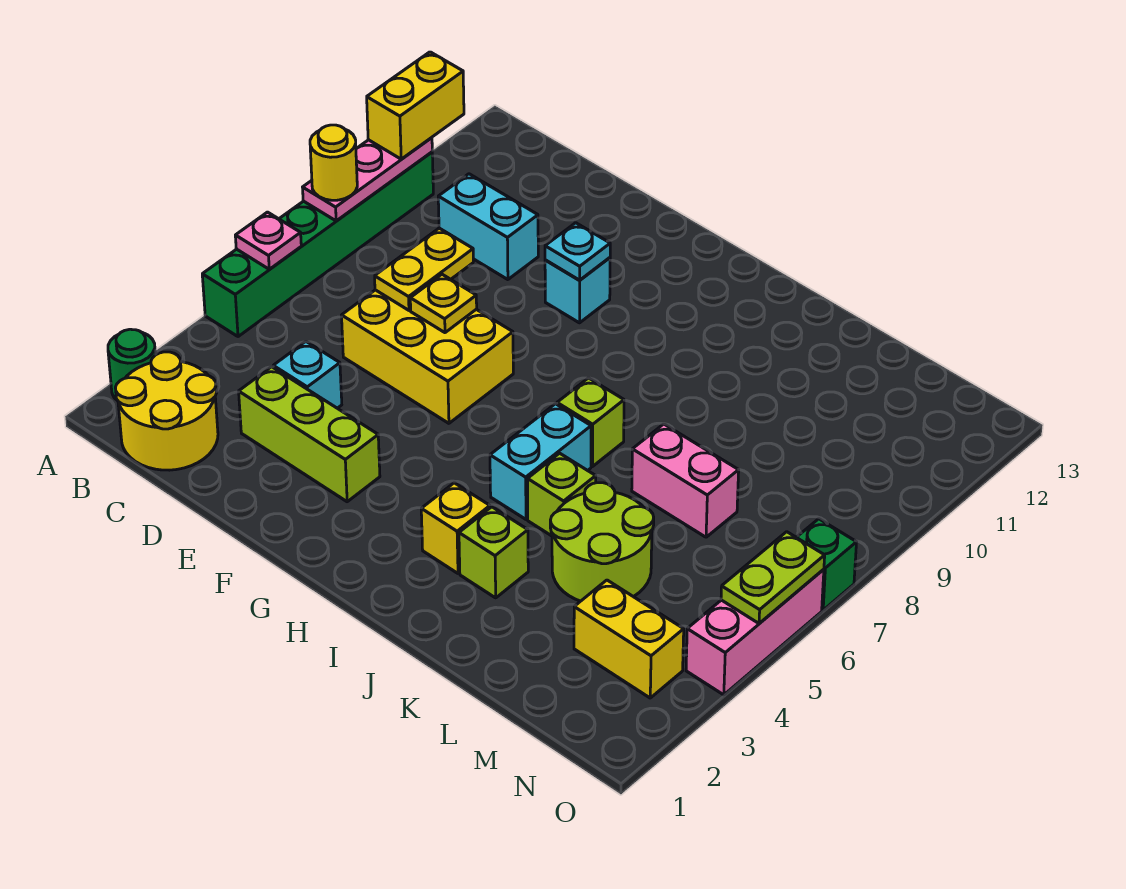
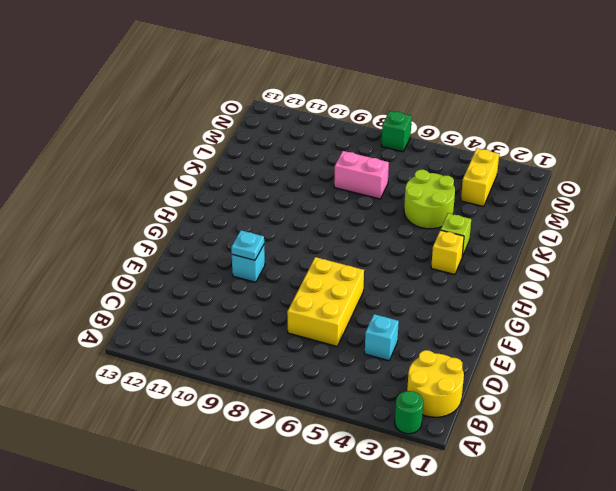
pink brick L7:L8 level 1 -> pink brick K7:L7 level 1
none -> green brick A5:A10 level 1
none -> cyan brick C10:D10 level 1
none -> lime brick D3:F3 level 1

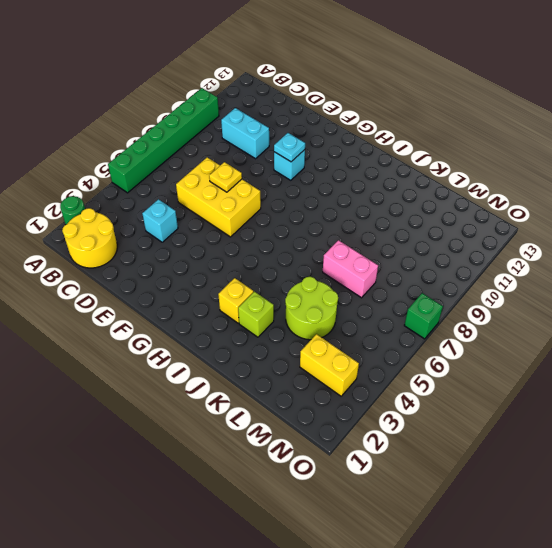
none -> lime brick D3:F3 level 1
none -> cyan brick I5:I6 level 1
none -> lime brick I7 level 1

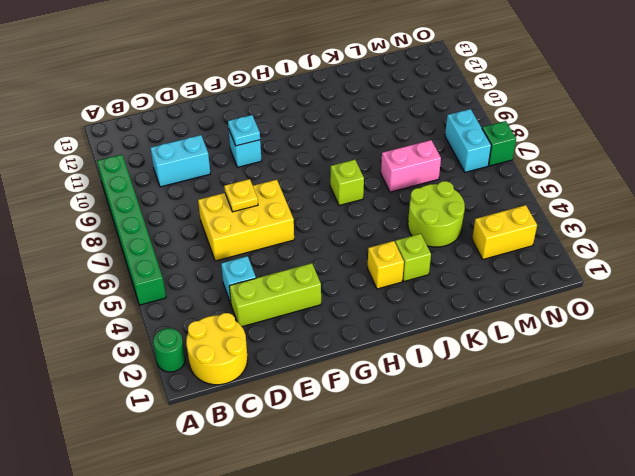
cyan brick N7:N8 level 1 -> cyan brick I5:I6 level 1
none -> lime brick J5 level 1
none -> pink brick O4:O6 level 1
none -> pink plate A6 level 2

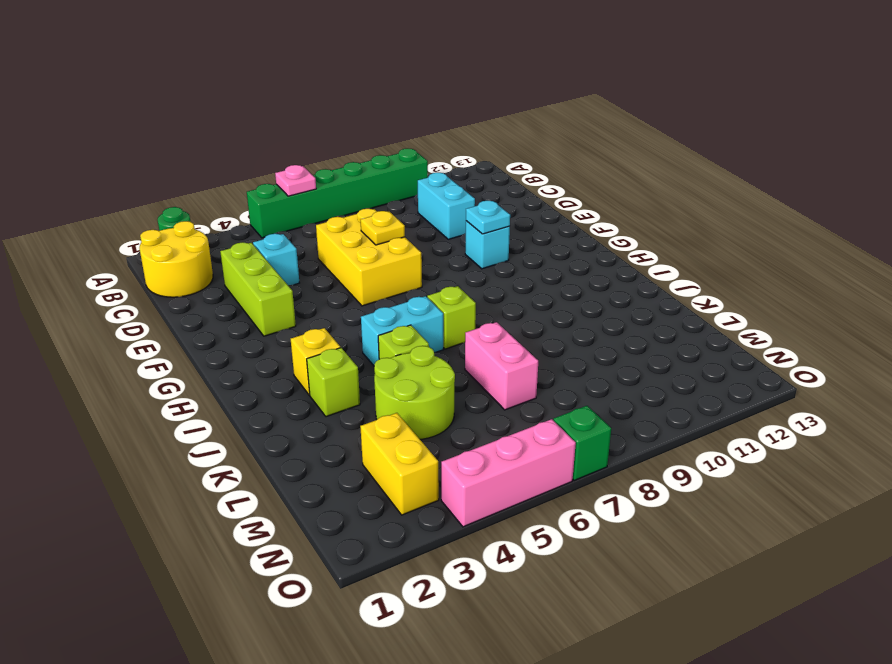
none -> pink plate A8:A10 level 2
none -> yellow plate D7:D8 level 2
none -> lime plate O5:O6 level 2

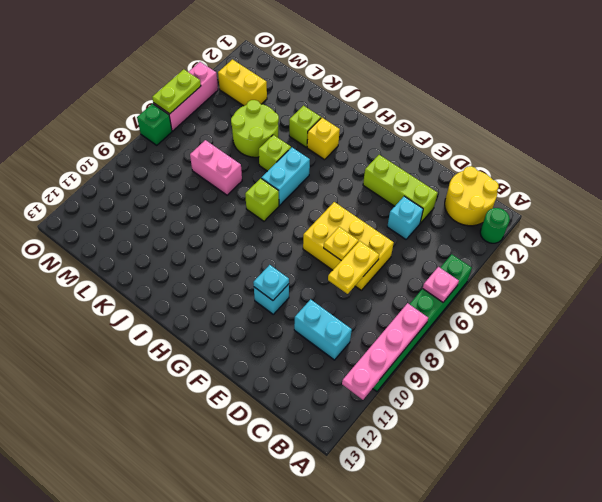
pink plate A8:A11 level 2 -> pink plate A8:A10 level 2
none -> yellow round brick A8 level 3
none -> yellow brick A10:A11 level 3

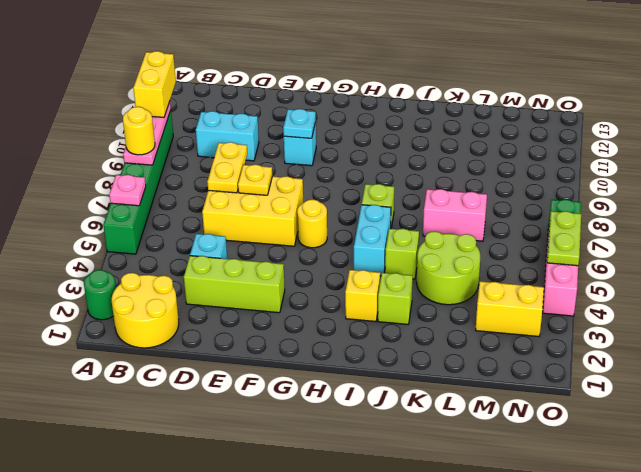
yellow round brick G6 level 1 -> none

